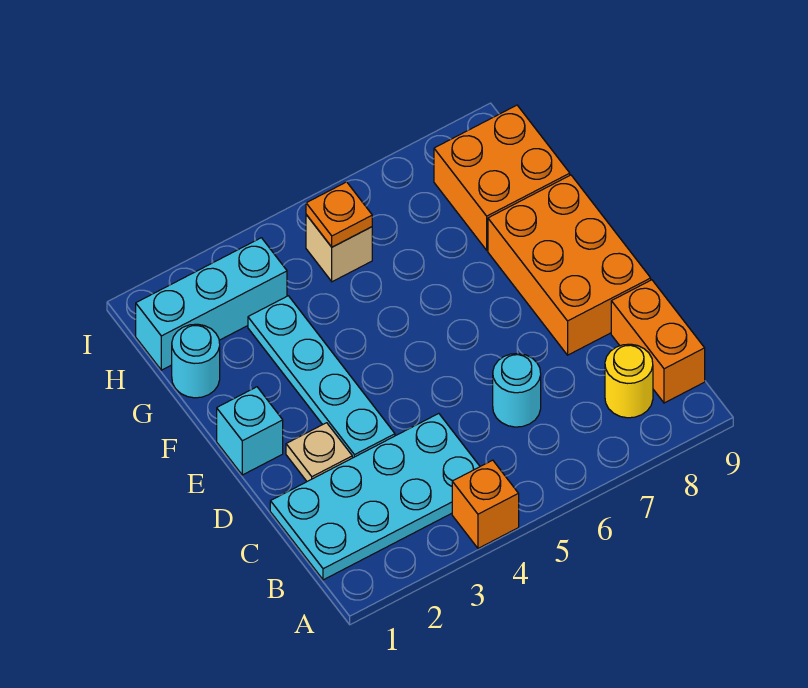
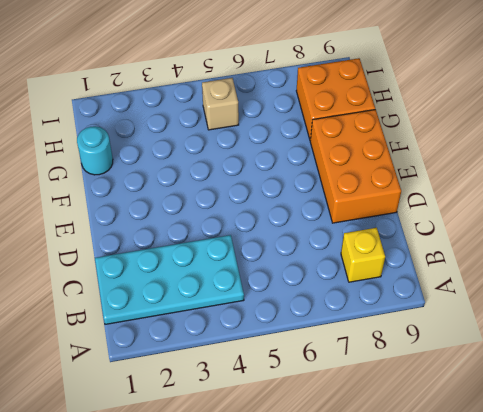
yellow brick B8 level 1 -> yellow round brick B8 level 1
none -> orange brick A4 level 1
none -> orange brick B9:C9 level 1
none -> cyan round brick C6 level 1

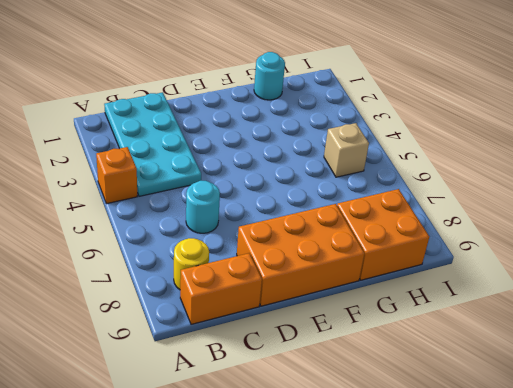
none -> tan plate D2 level 1
none -> cyan plate D3:G3 level 1
none -> cyan brick E1 level 1

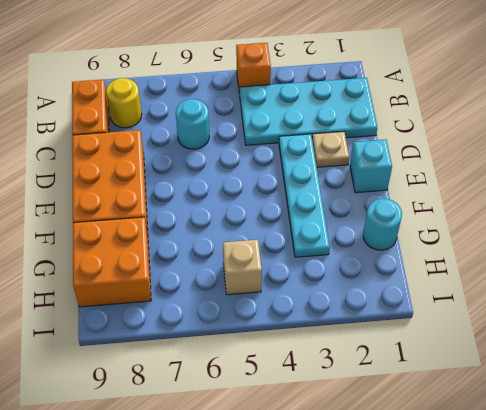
none -> cyan brick H1:H3 level 1
none -> orange plate H5 level 2

